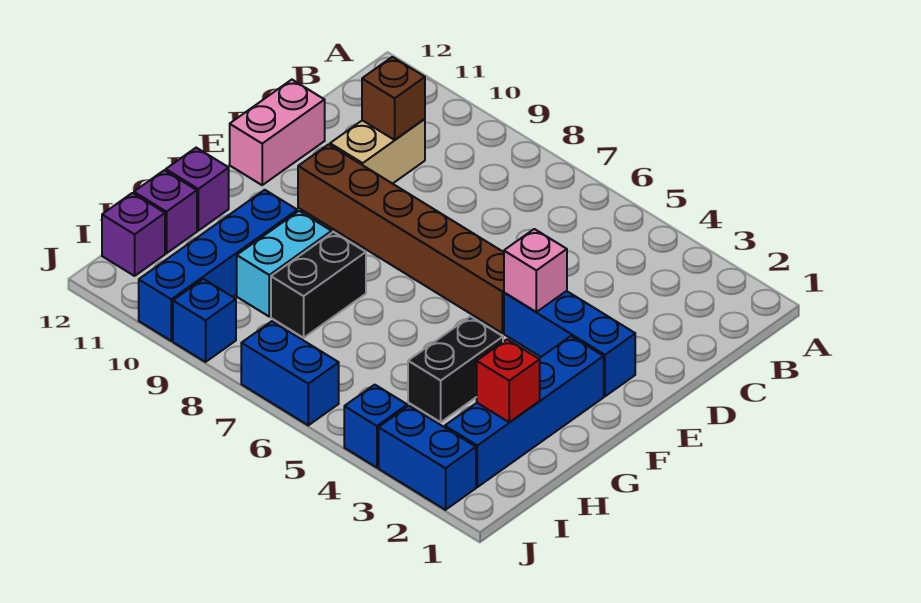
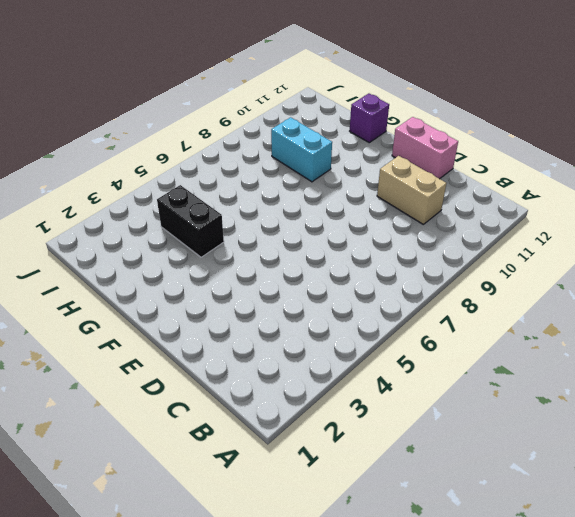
none -> blue brick E2:E4 level 1
none -> brown brick E5:E10 level 1
none -> blue brick F2:I2 level 1

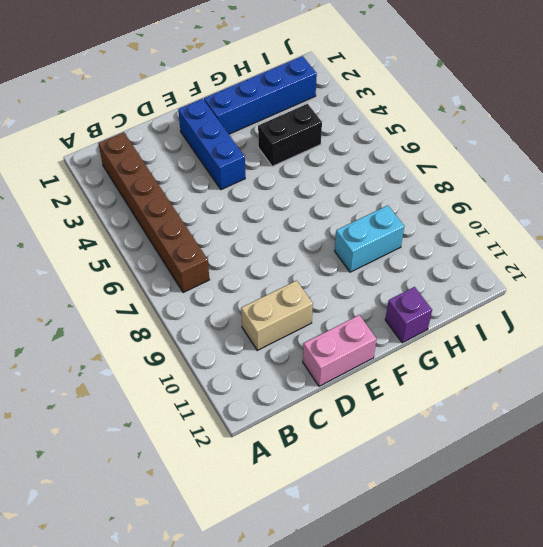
brown brick B2:B7 level 1 -> brown brick E5:E10 level 1
none -> black brick G8:H8 level 1
none -> blue brick G10:J10 level 1
none -> purple brick H12 level 1

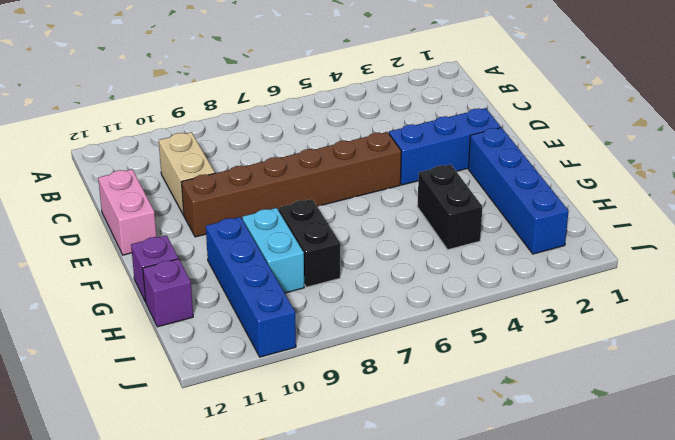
none -> purple brick I12 level 1
none -> blue brick J2:J3 level 1
none -> blue brick J4 level 1

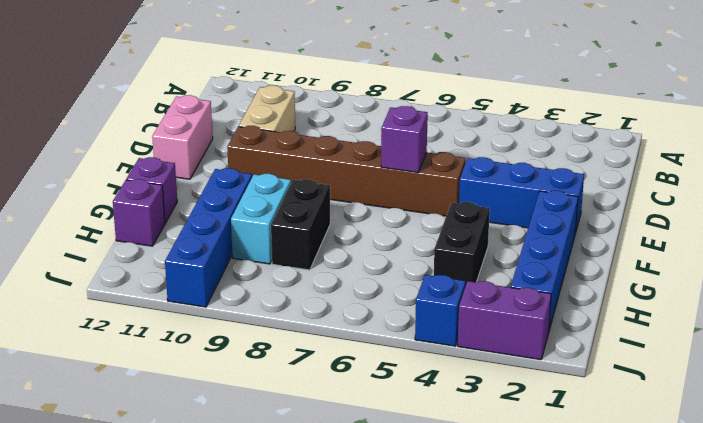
purple brick E6 level 2 -> purple brick I12 level 1
purple brick J2:J3 level 1 -> blue brick J2:J3 level 1
none -> blue brick J6:J7 level 1
none -> blue brick J9 level 1
none -> brown brick C10 level 2

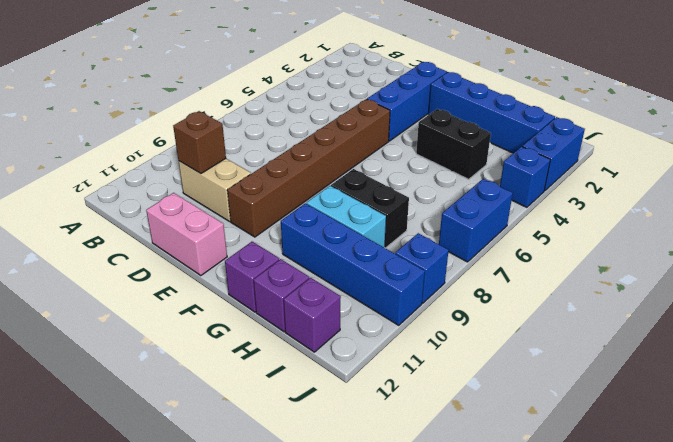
none -> pink brick E4 level 2
none -> red brick H2 level 2

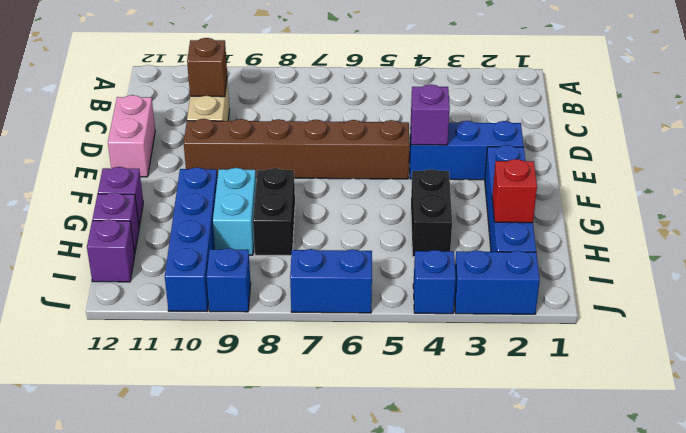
purple brick E4 level 2 -> pink brick E4 level 2

